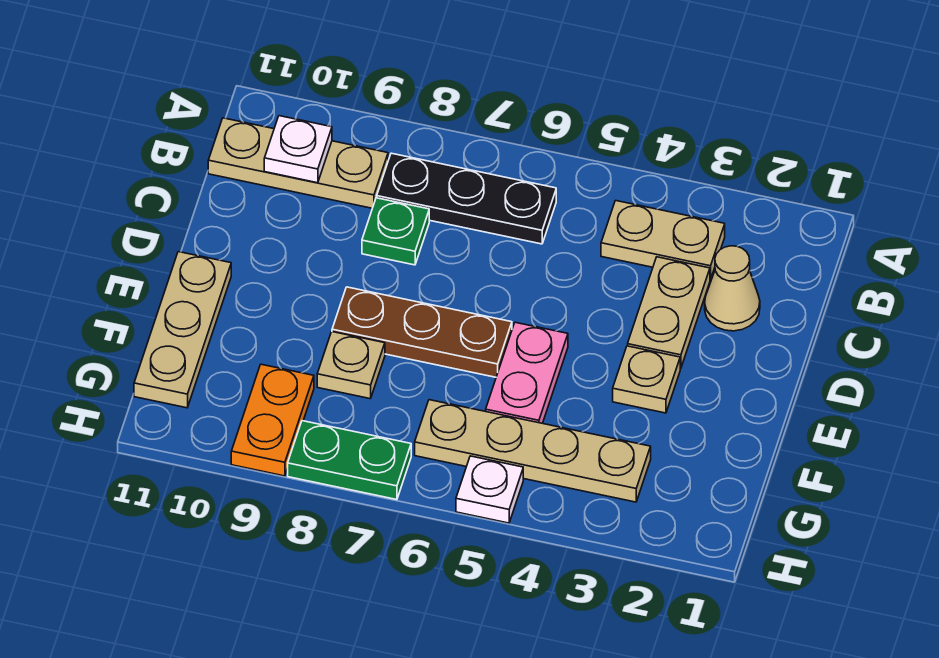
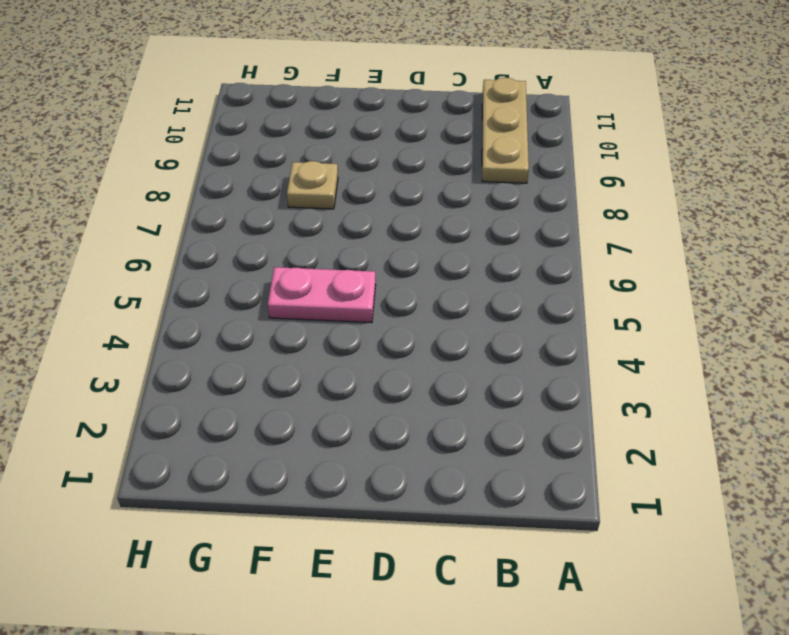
none -> tan plate B3:B4 level 1
none -> black plate B6:B8 level 1
none -> tan cone C2 level 1

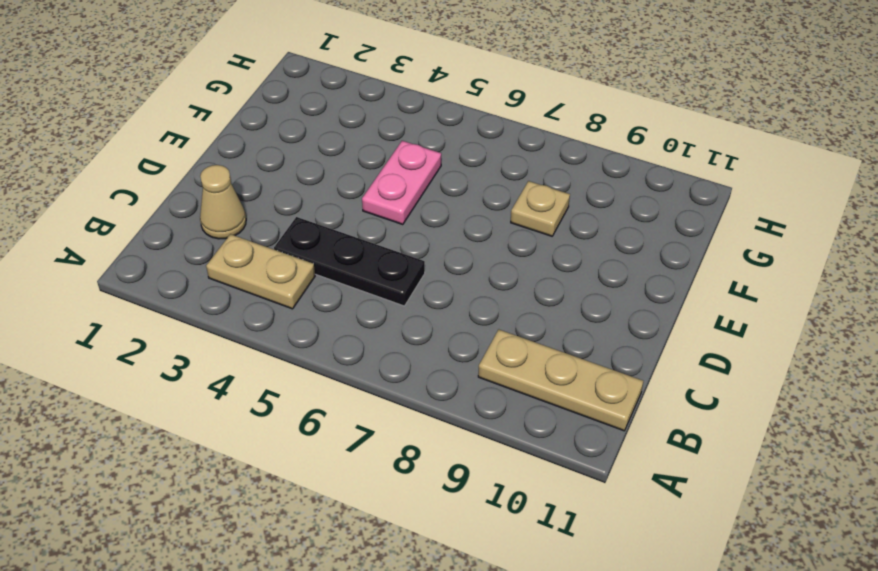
black plate C4:C6 level 1 -> black plate B6:B8 level 1
none -> tan plate C3:D3 level 1
none -> green plate C8 level 1
none -> tan plate E3 level 1

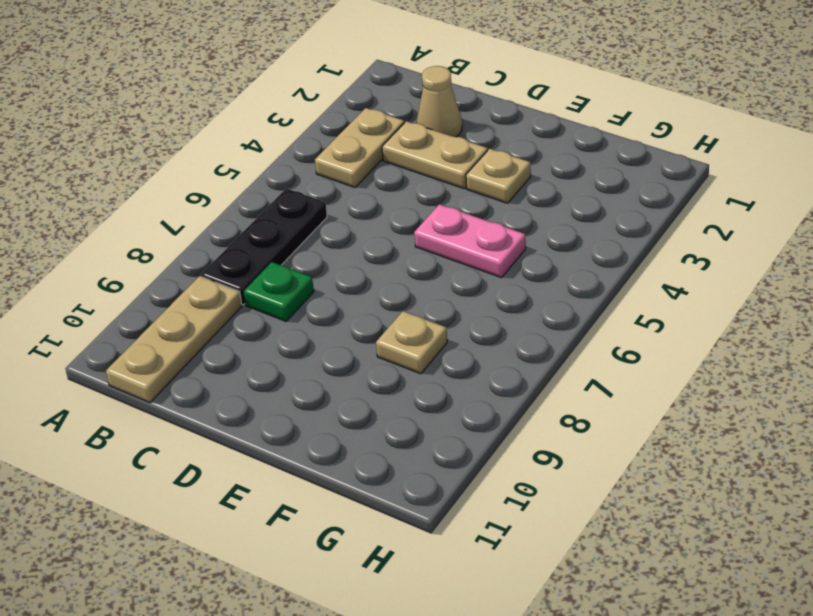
none -> brown plate E6:E8 level 1
none -> tan plate E11:G11 level 1
none -> tan plate G3:G6 level 1

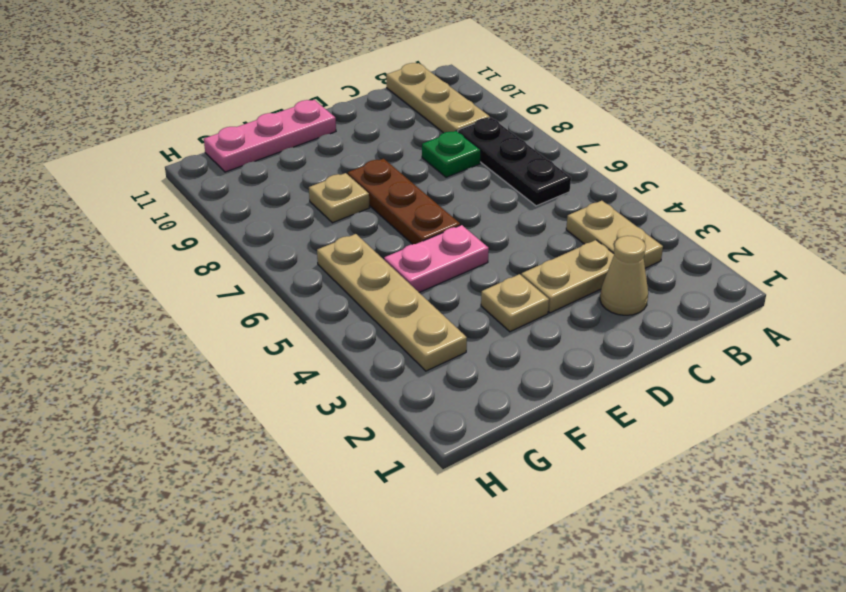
pink plate E11:G11 level 1 -> tan plate E11:G11 level 1
none -> orange plate G9:H9 level 1
none -> white plate H5 level 1
none -> green plate H7:H8 level 1

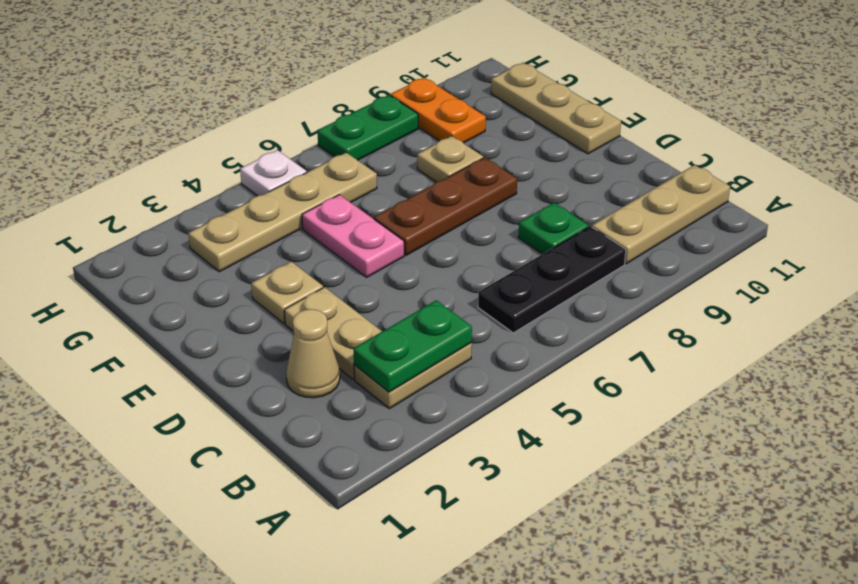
green plate B3:B4 level 2 -> none
none -> white plate B10 level 2

